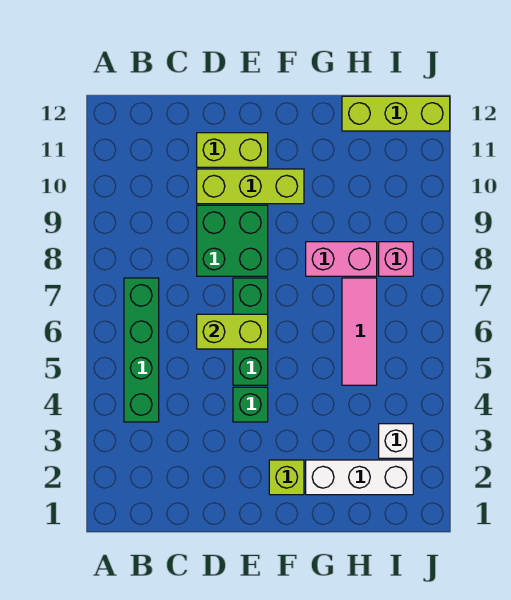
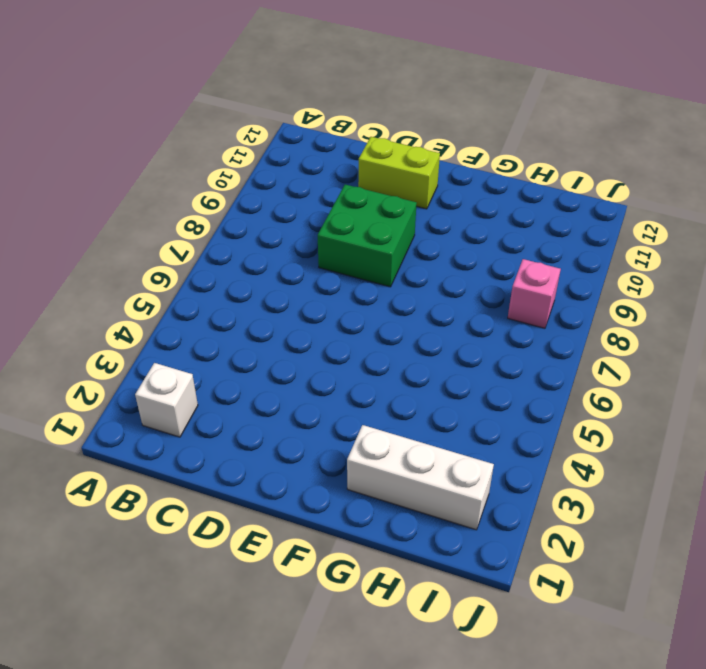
white brick B2 level 1 -> white brick I3 level 1
none -> green brick B4:B7 level 1
none -> lime brick D10:F10 level 1
none -> green brick E4 level 1

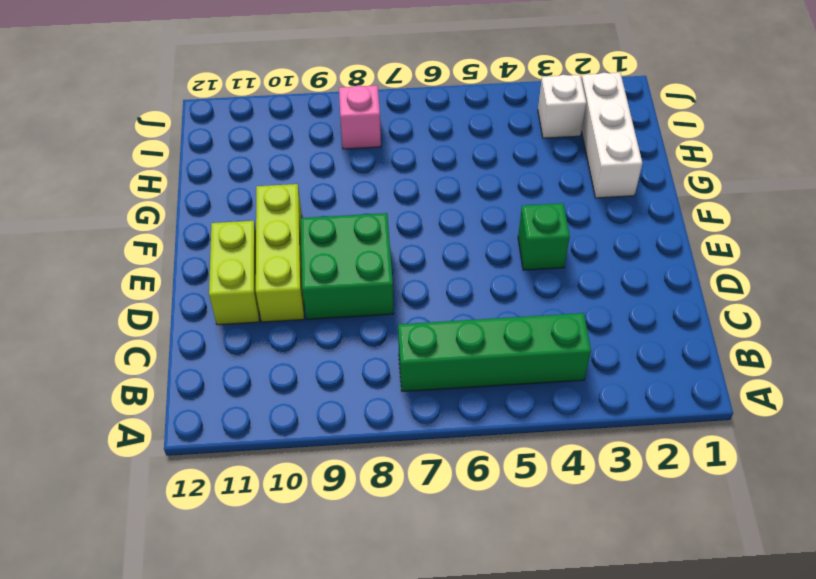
none -> green brick E5:E7 level 1
none -> lime brick F2 level 1
none -> pink brick G8:H8 level 1

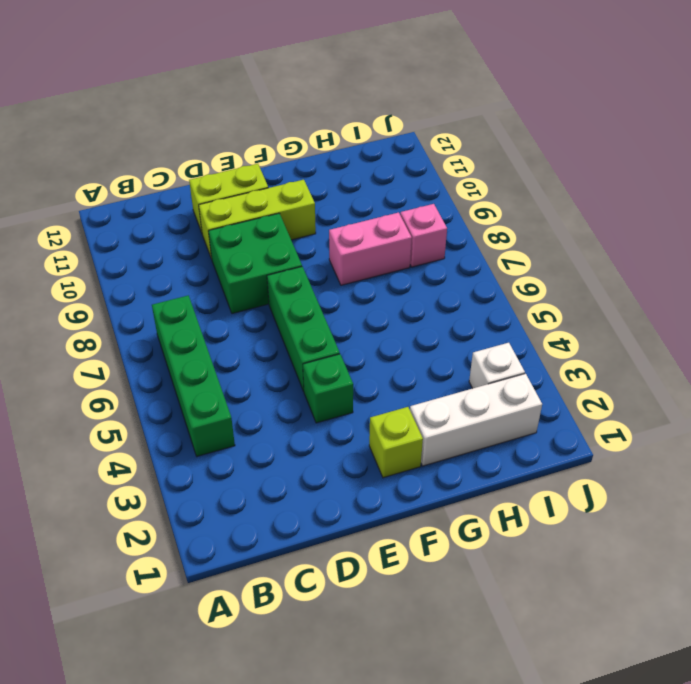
none -> pink tile H5:H7 level 1
none -> lime brick H12:J12 level 1
none -> lime brick D6:E6 level 2

